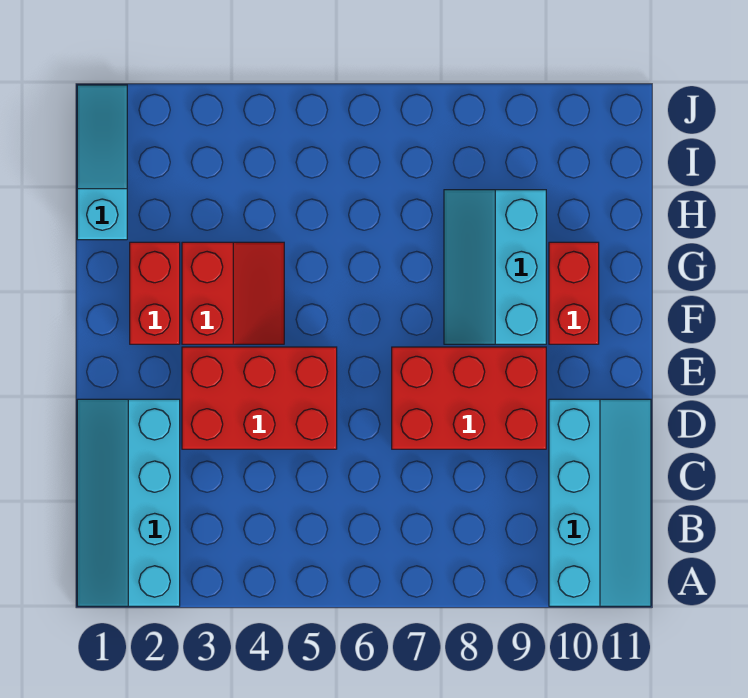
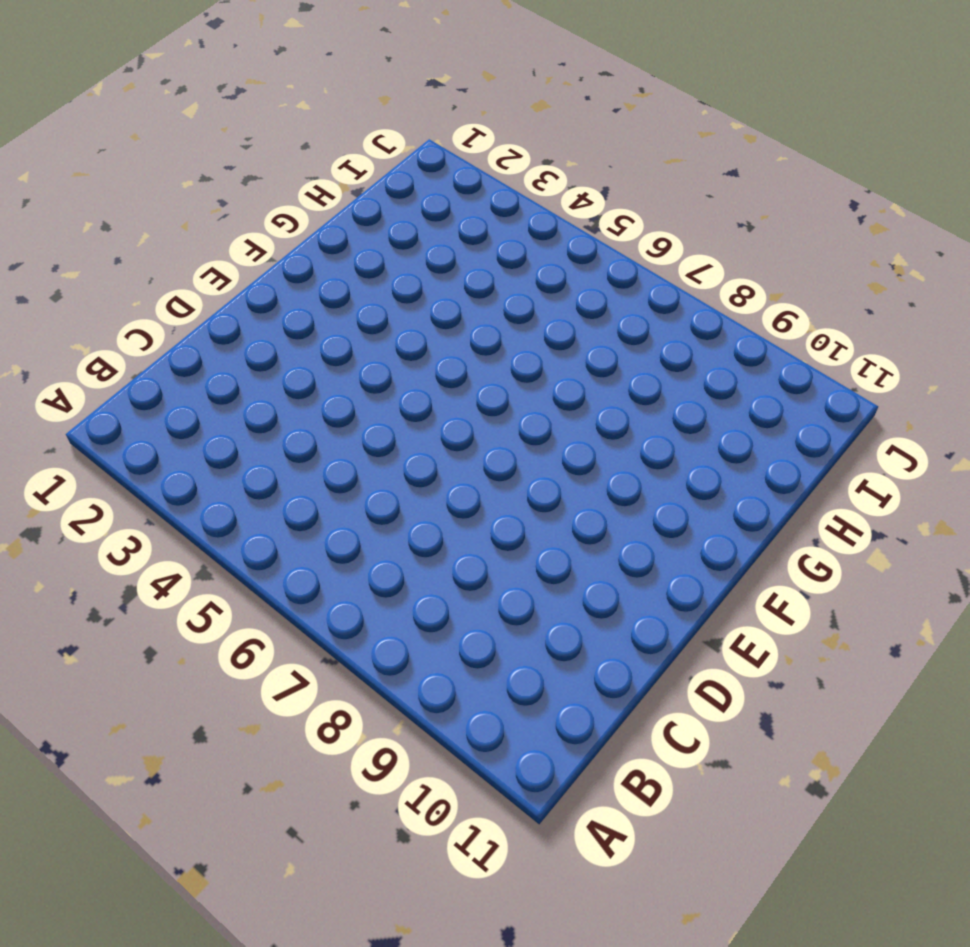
none -> cyan slope A1:D2 level 1 top 2
none -> cyan slope A10:D11 level 1 top 10

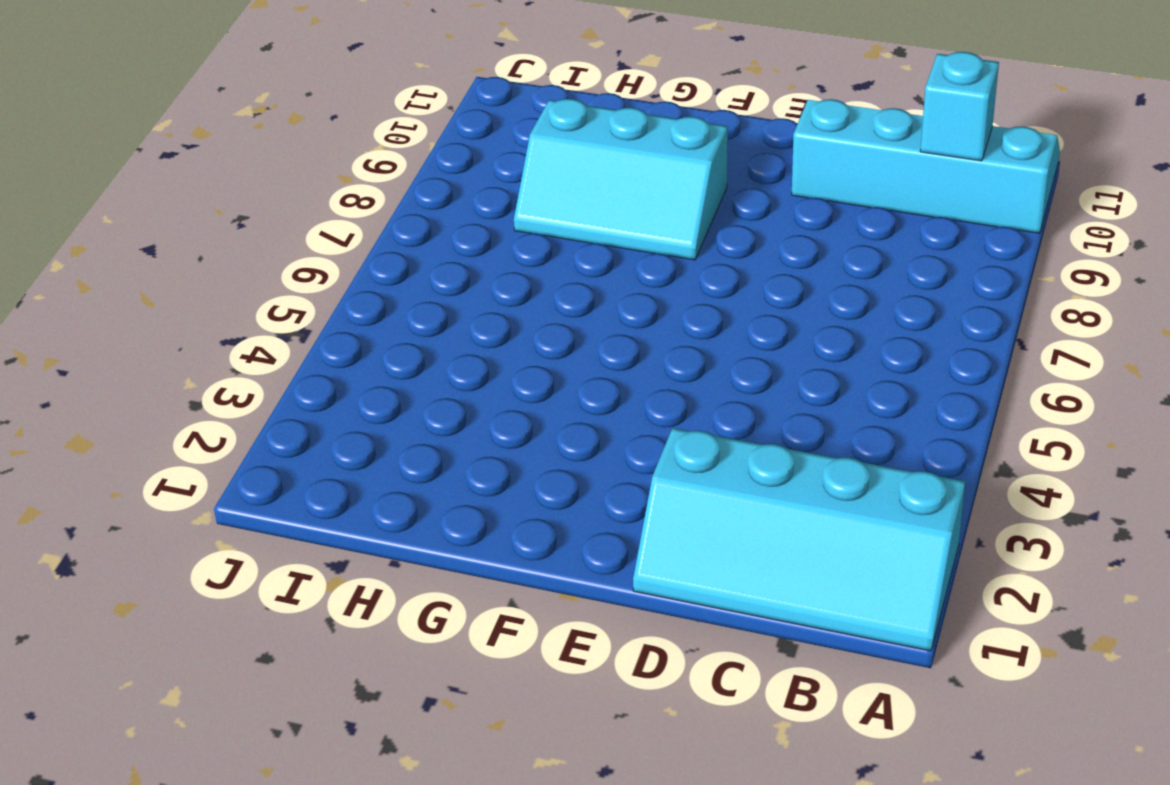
cyan brick B10 level 2 -> none
none -> red brick D3:E5 level 1
none -> red brick D7:E9 level 1

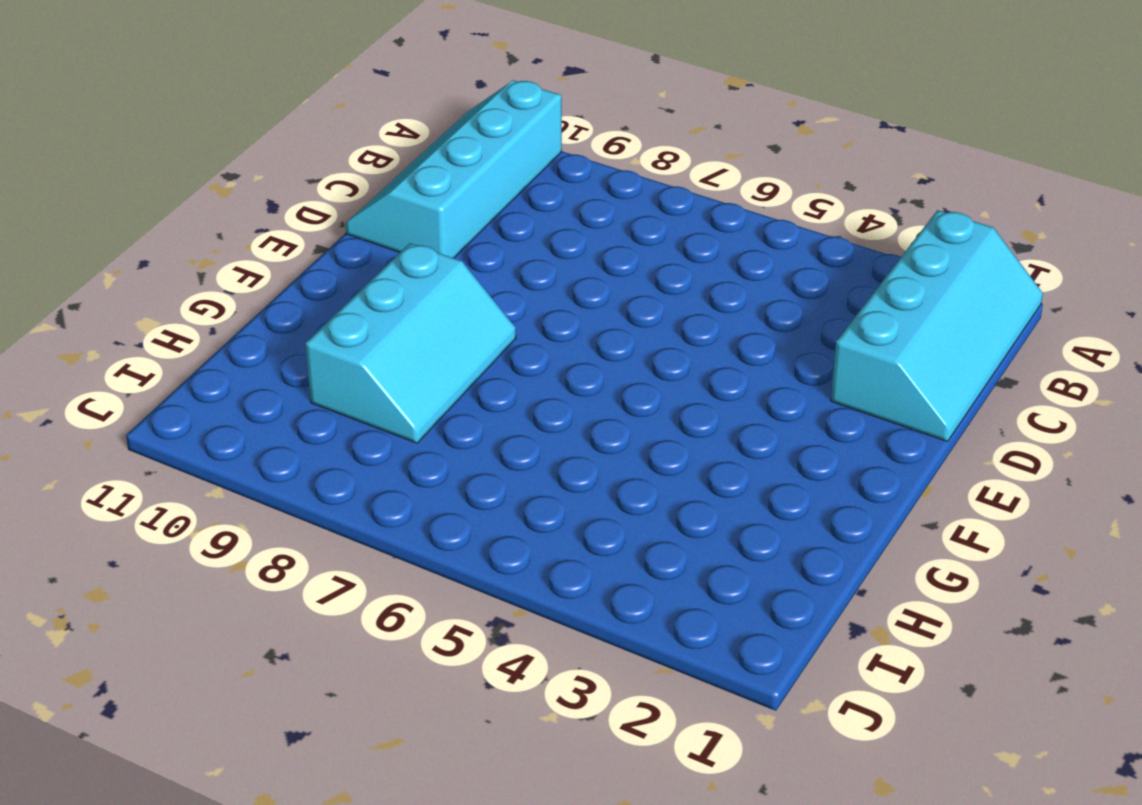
none -> red brick D3:E5 level 1
none -> red brick D7:E9 level 1

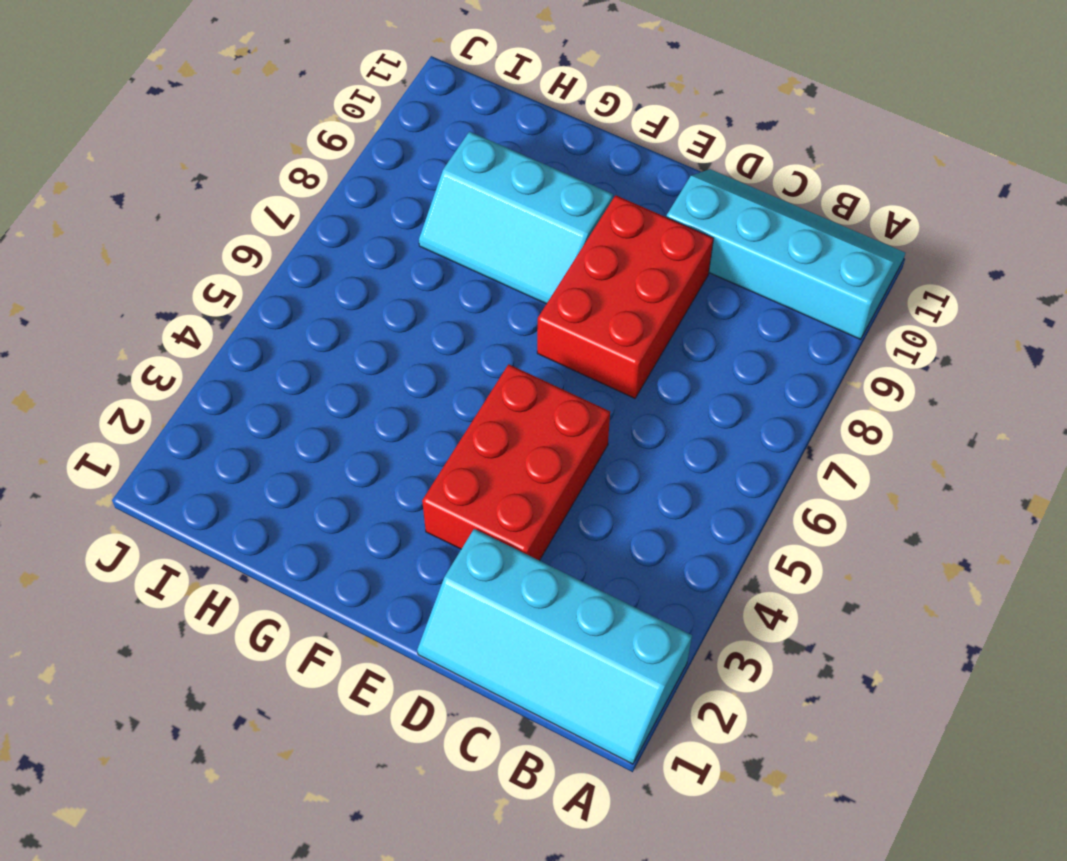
none -> red brick F2:G2 level 1
none -> red slope F3:G4 level 1 top 3

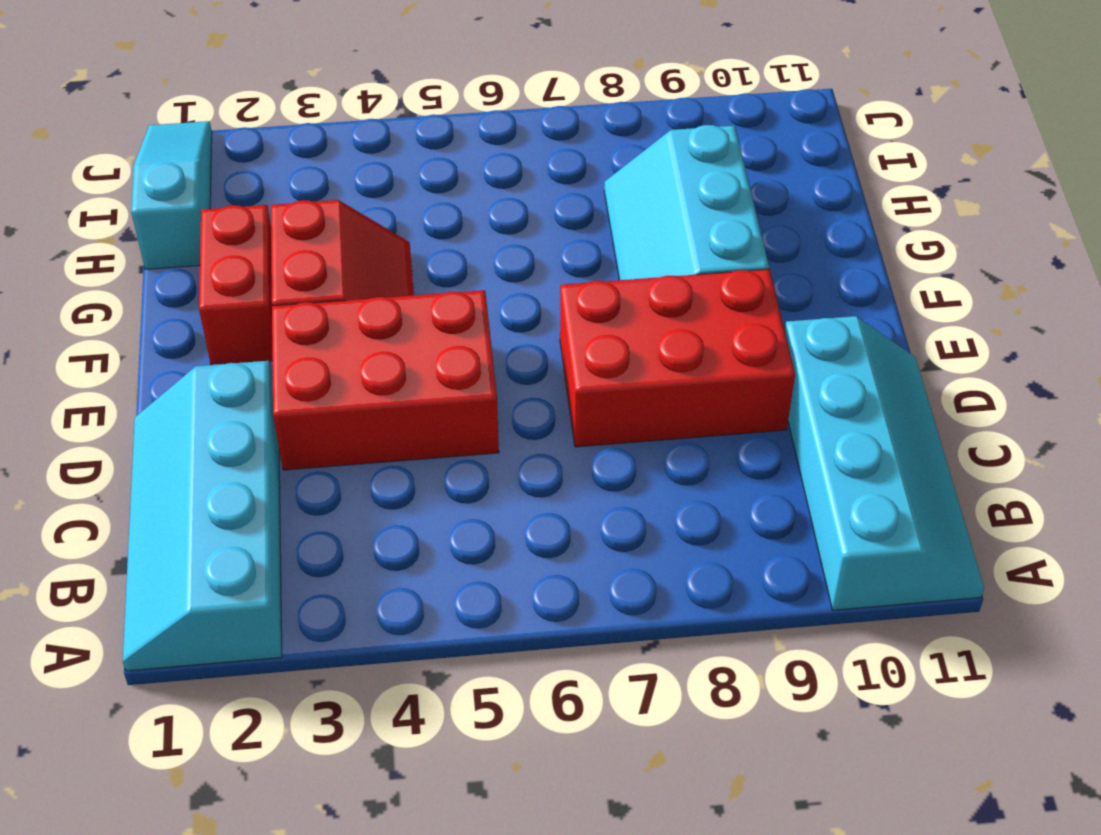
none -> red brick F10:G10 level 1

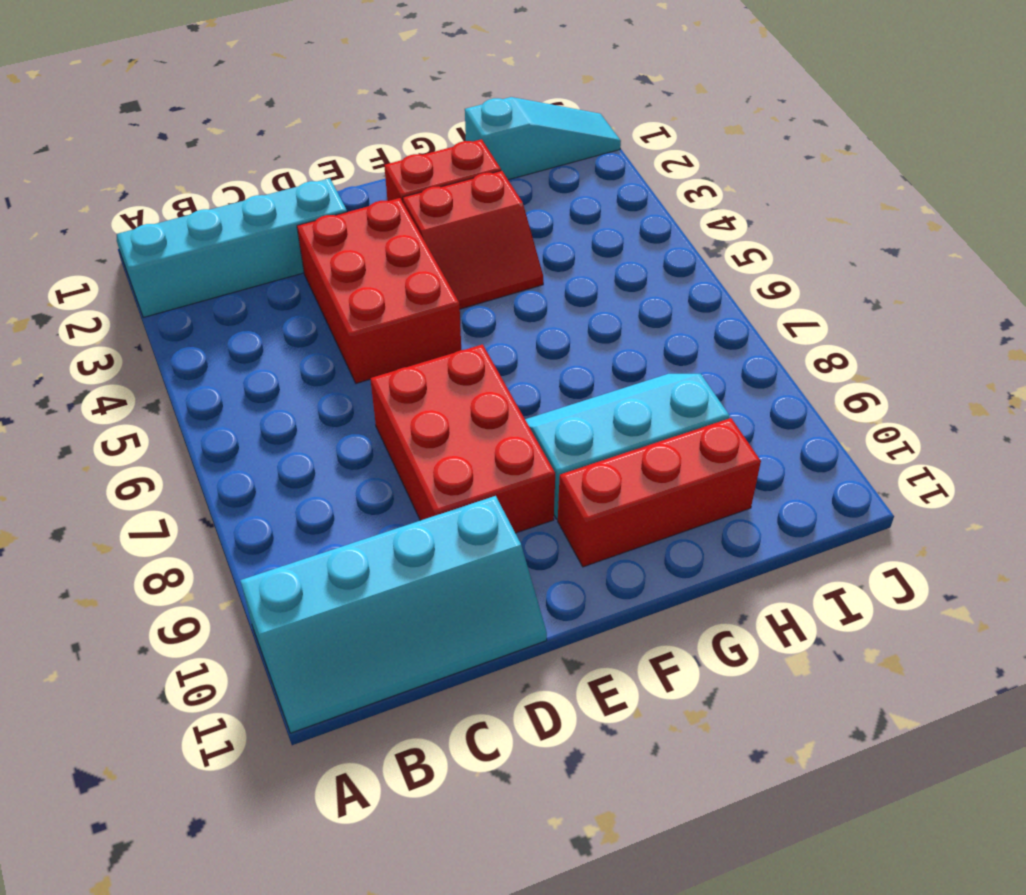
red brick F10:H10 level 1 -> red brick F10:G10 level 1

